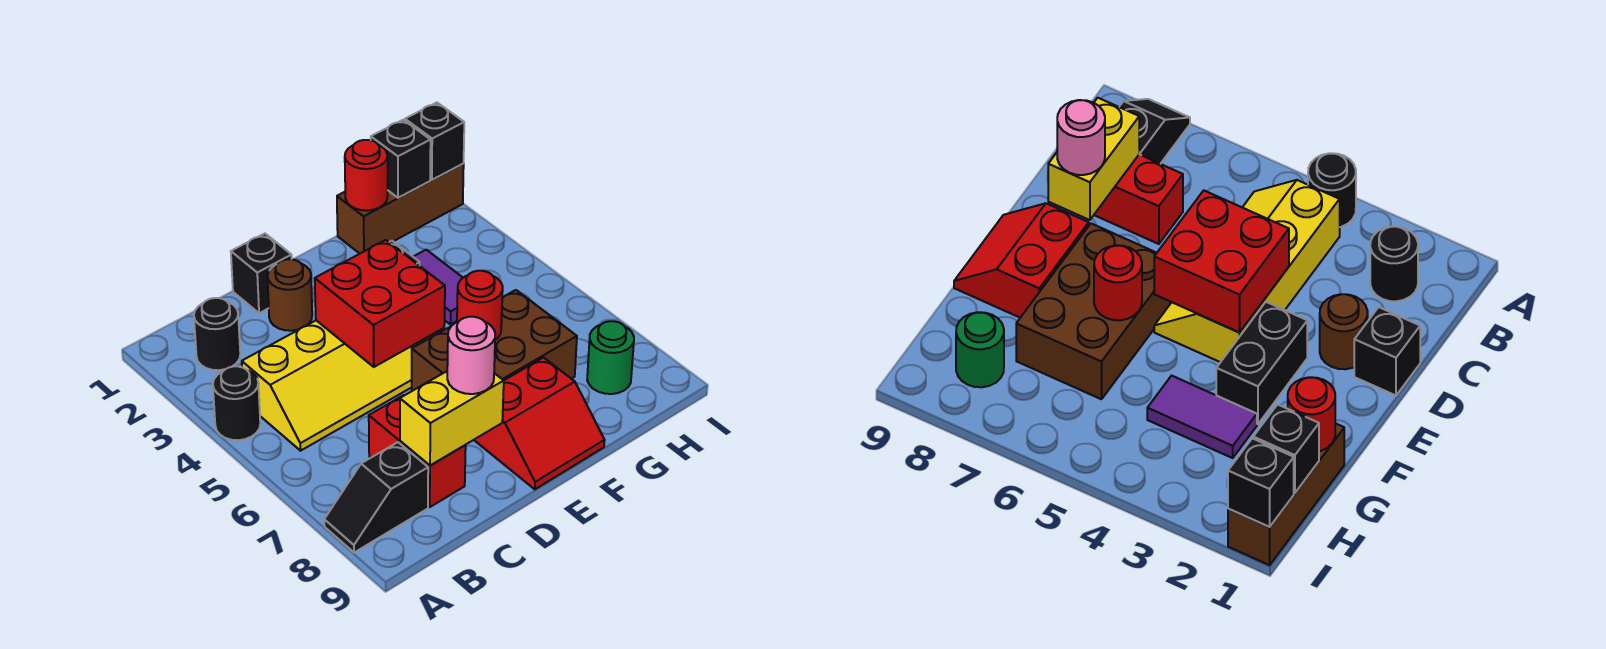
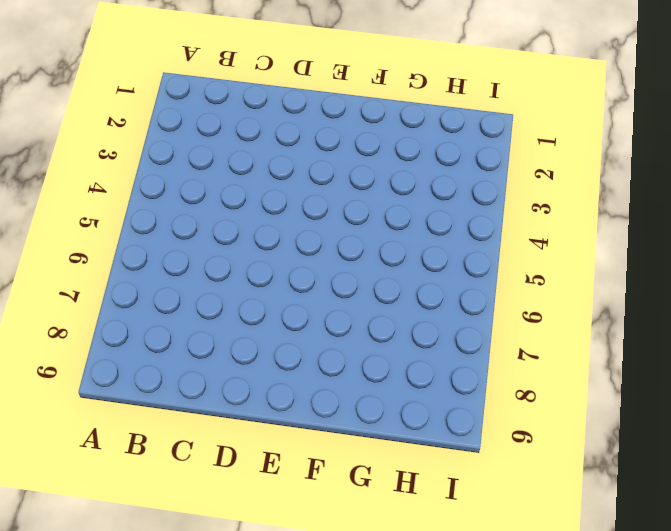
none -> black round brick A4 level 1
none -> black slope A8:B8 level 1 top B
none -> black round brick B2 level 1

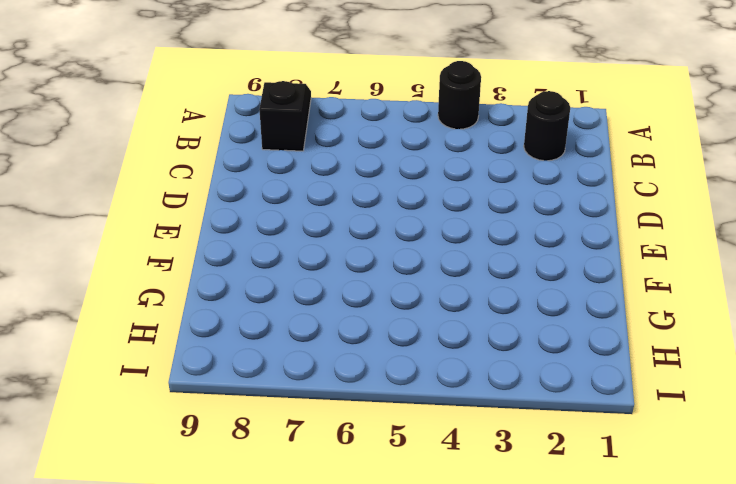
none -> yellow slope B4:E5 level 1 top 4
none -> red brick C7:C8 level 1
none -> black brick D1 level 1

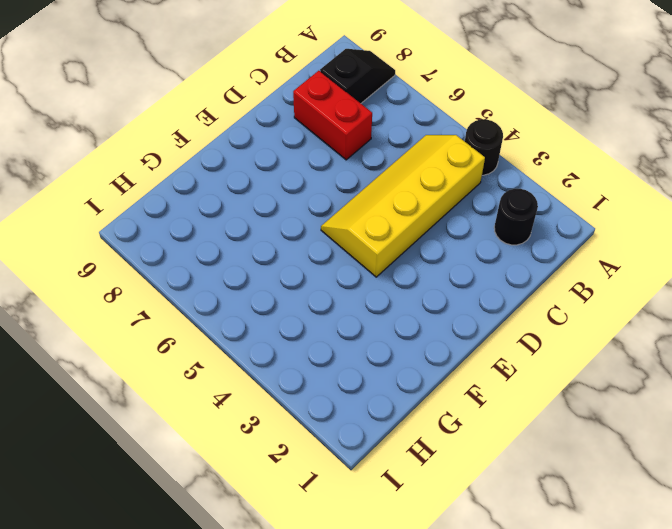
none -> black brick D1 level 1
none -> brown round brick D2 level 1
none -> black brick E3:F3 level 1

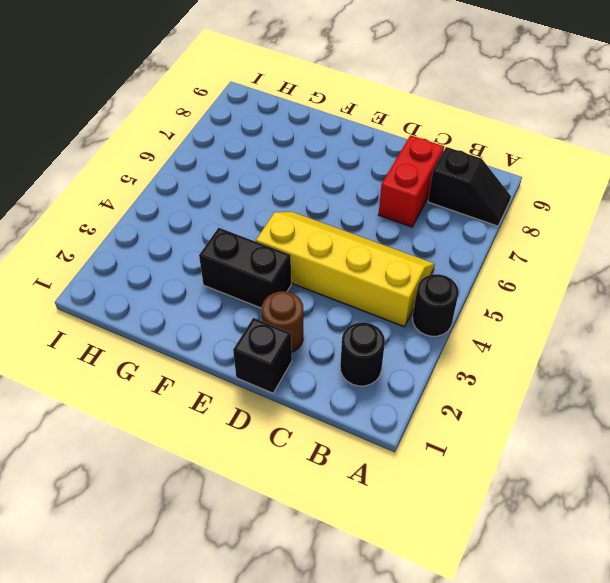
none -> brown brick E6:G7 level 1
none -> red slope E8:F9 level 1 top 8
none -> brown brick G1:I1 level 1

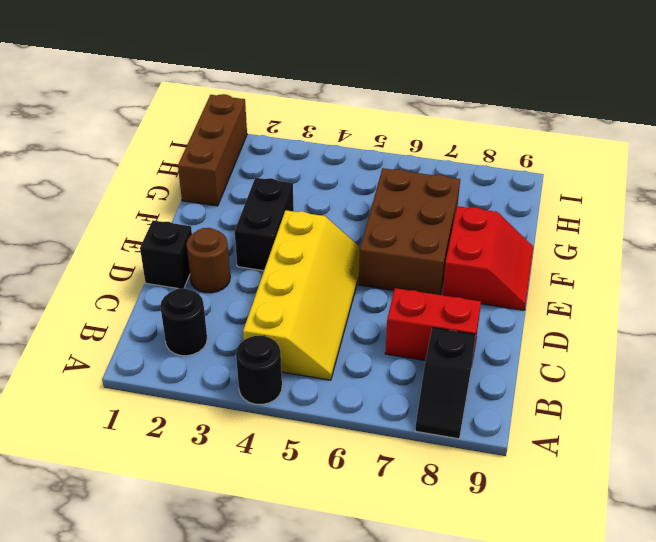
none -> purple tile G3:G4 level 1
none -> green round brick H8 level 1
none -> yellow brick C8:D8 level 2

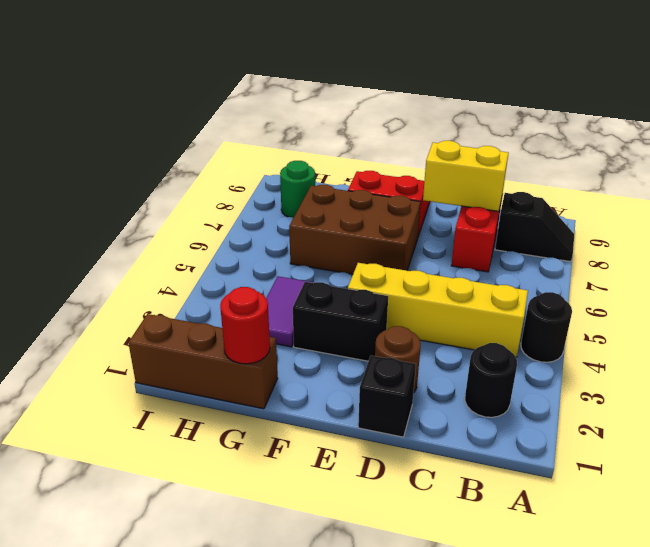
none -> red brick D4:E5 level 2
none -> red round brick F6 level 2
none -> black brick H1 level 2

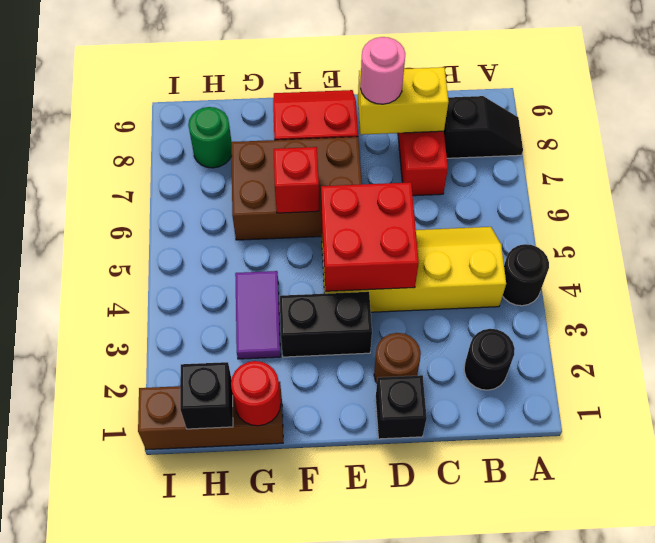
red brick F6 level 2 -> red round brick F6 level 2
none -> black brick I1 level 2

